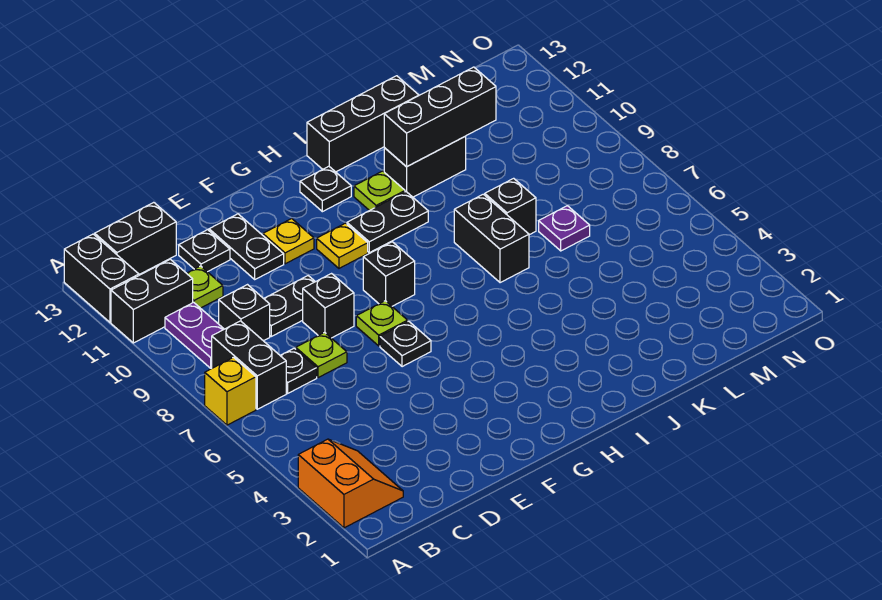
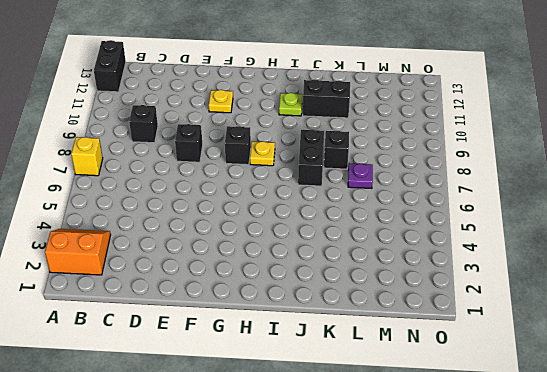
orange slope A2:B3 level 1 top 2 -> orange slope A2:B3 level 1 top A
yellow plate H8 level 1 -> yellow plate G10 level 1
none -> black brick A11:B11 level 1
none -> black brick B7:B8 level 1
none -> purple plate B9:B10 level 1

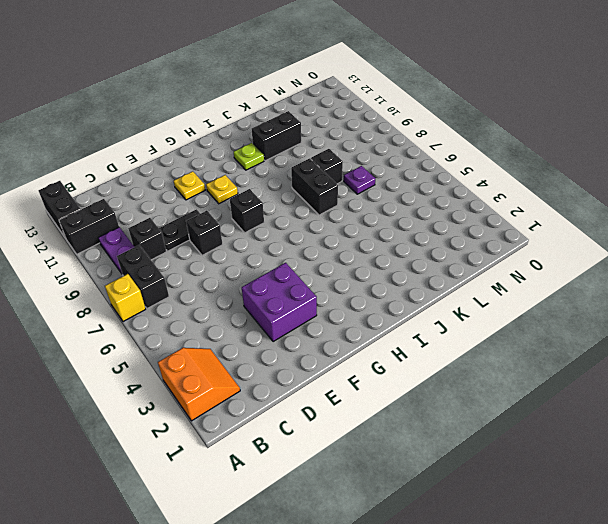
purple brick E3:F4 level 1 -> none
none -> black brick B13:C13 level 1
none -> black plate C7 level 1
none -> lime plate C11 level 1

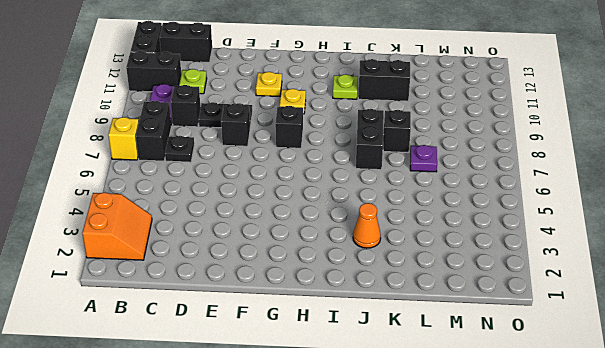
orange cone J3 level 1 -> none
none -> lime plate D7 level 1
none -> black plate D12 level 1
none -> black plate E11:E12 level 1

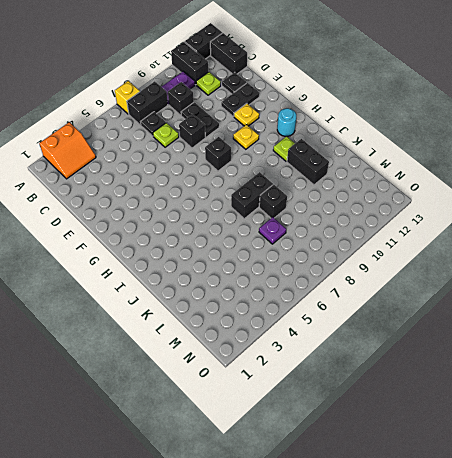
cyan round brick H12 level 1 -> black plate H12 level 1
none -> black plate F6 level 1
none -> lime plate F7 level 1
none -> black plate H10:I10 level 1

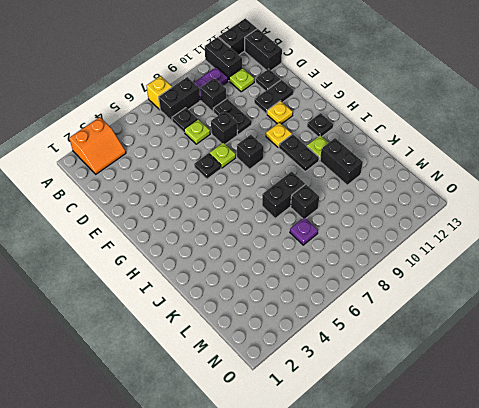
none -> black brick I13:K13 level 1
none -> black brick J11:L11 level 2

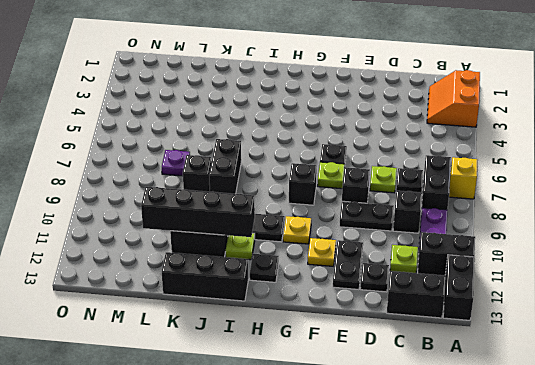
black brick I11:L11 level 2 -> black brick J11:L11 level 2

